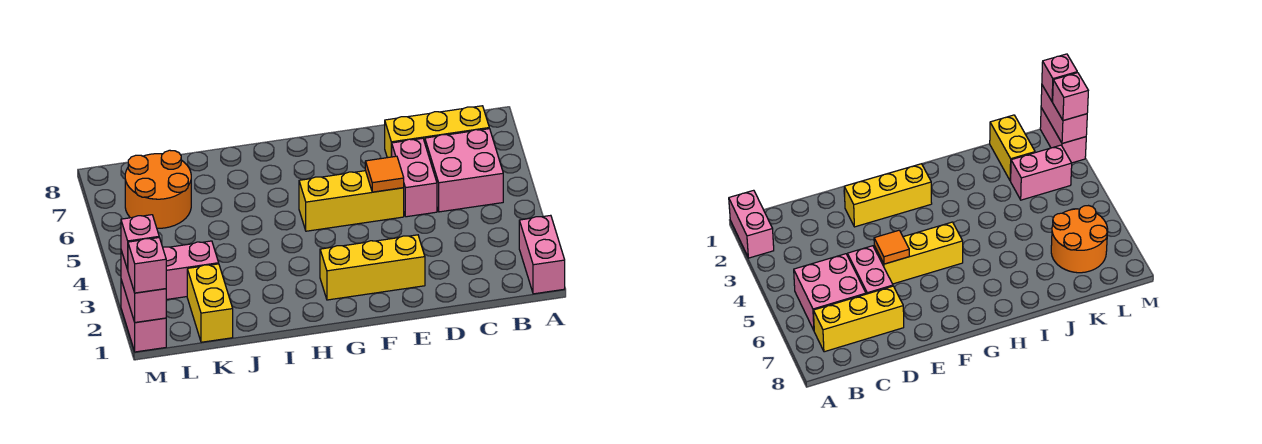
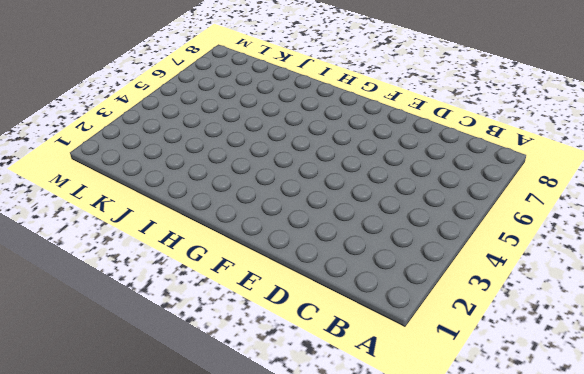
none -> pink brick A1:A2 level 1
none -> pink brick B5:C6 level 1
none -> yellow brick B7:D7 level 1

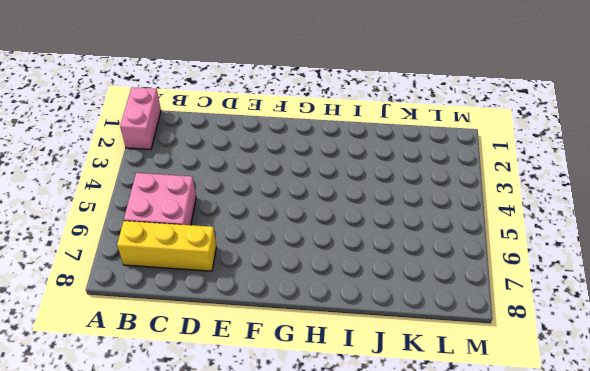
none -> pink brick D5:D6 level 1
none -> yellow brick E2:G2 level 1
none -> yellow brick E5:G5 level 1

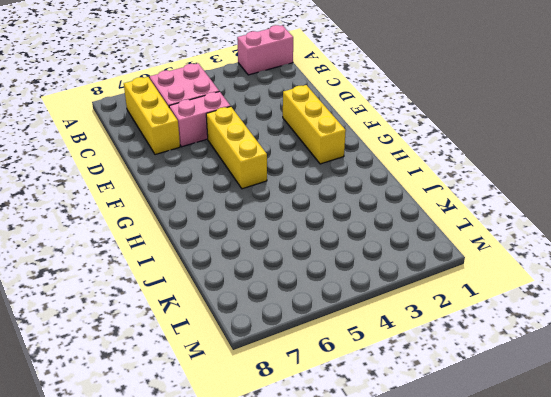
none -> yellow brick K1:K2 level 1
none -> pink brick K3:L3 level 1
none -> orange round brick K6:L7 level 1

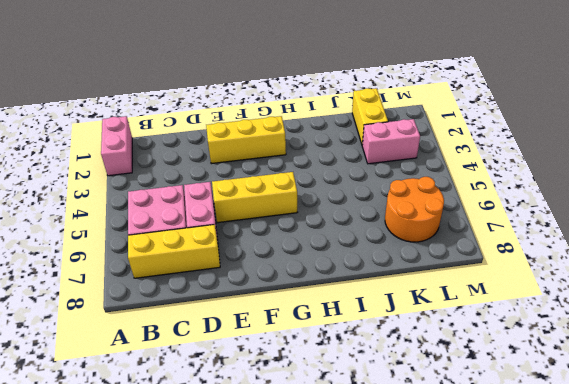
none -> pink brick M1:M2 level 1
none -> orange tile E5 level 2
none -> pink brick M1:M2 level 2

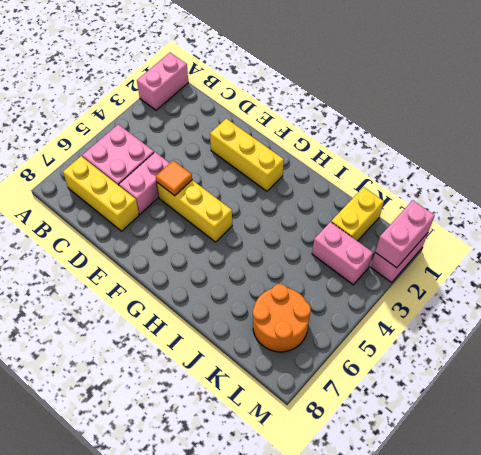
none -> pink brick M1 level 3
none -> pink brick M2 level 3

